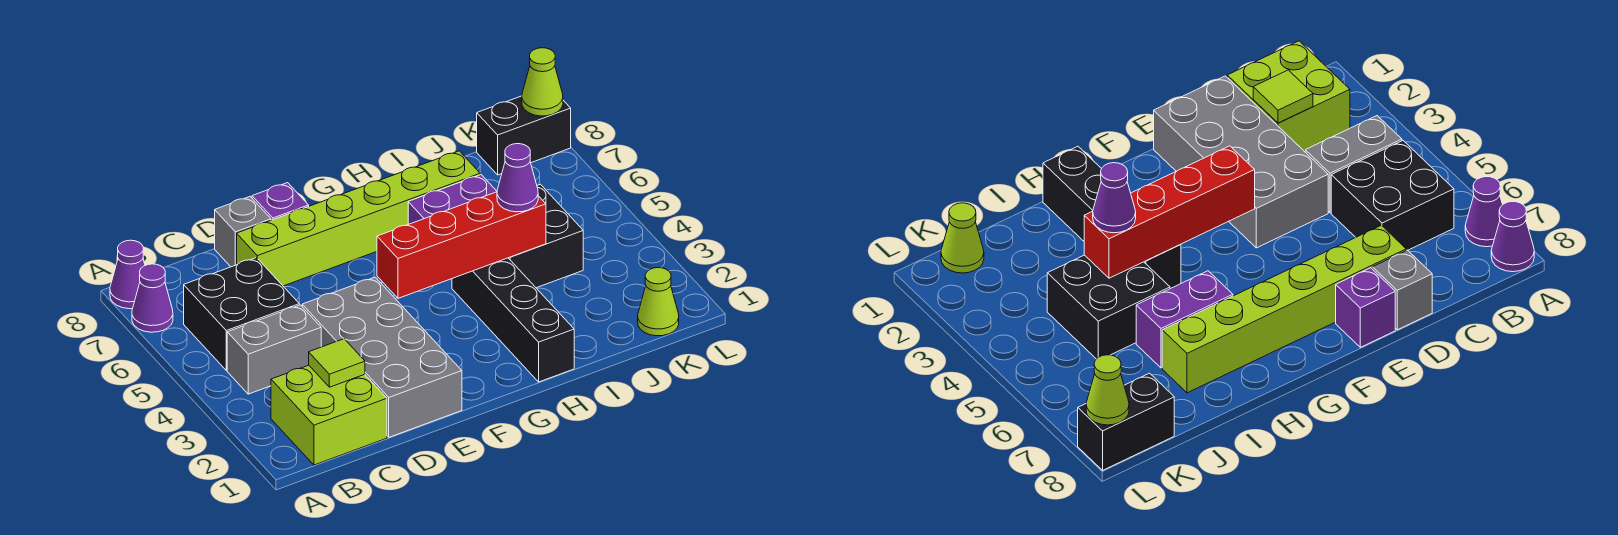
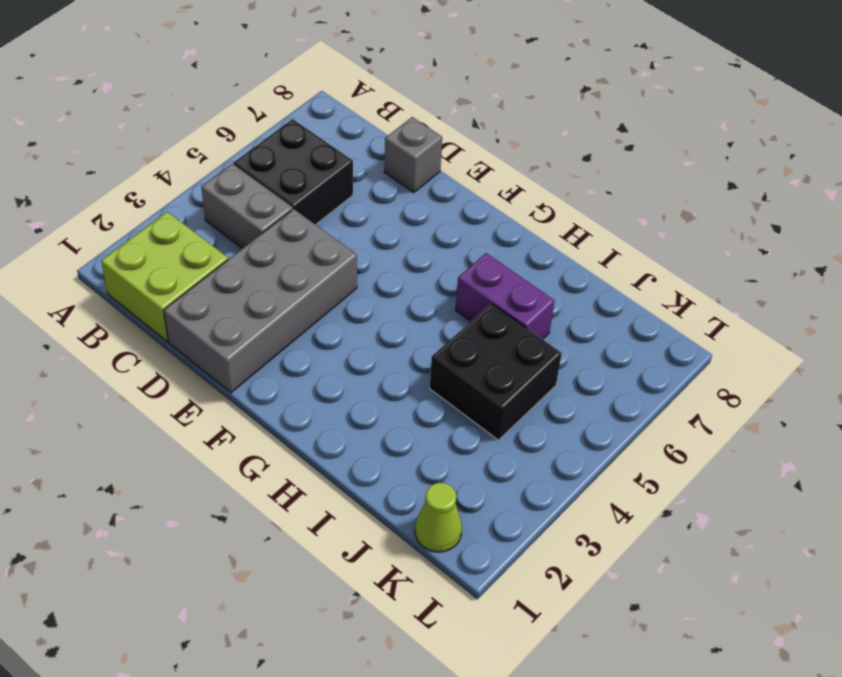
none -> purple cone A7 level 1
none -> purple cone A8 level 1
none -> lime brick D7:I7 level 1

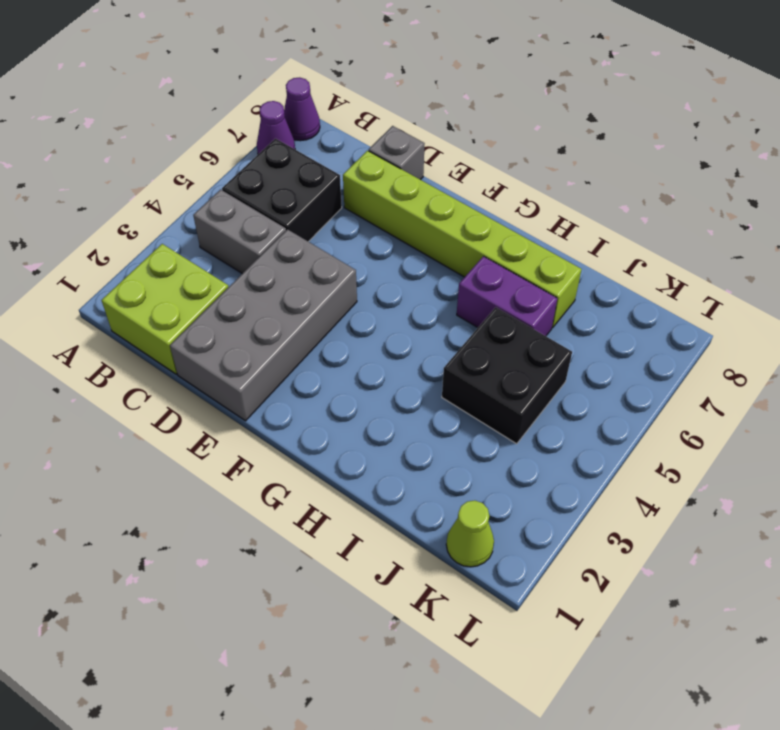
none -> purple brick E8 level 1
none -> black brick H1:H4 level 1
none -> black brick K8:L8 level 1

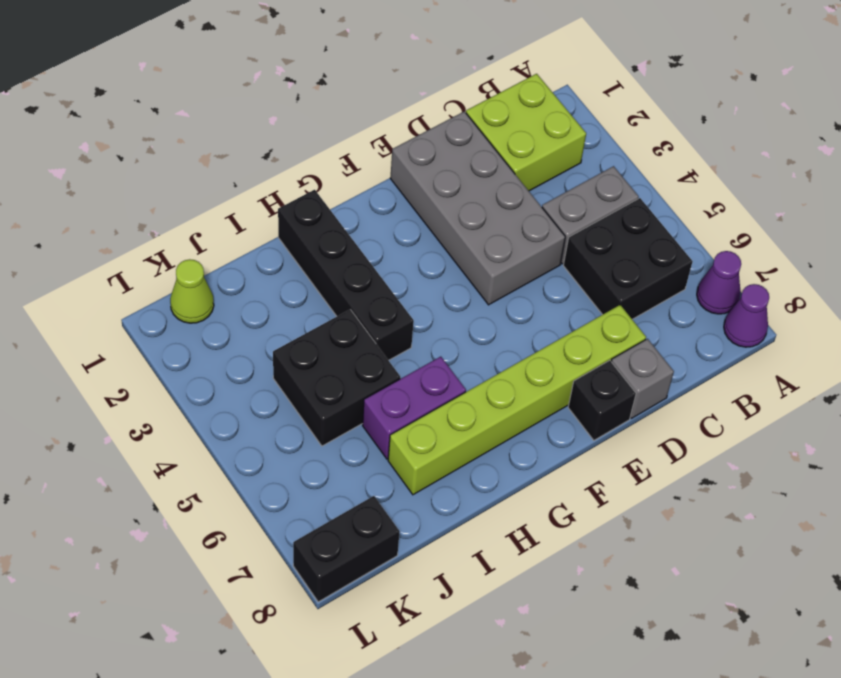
black brick E8 level 1 -> purple brick E8 level 1
none -> lime tile C2 level 2
none -> red brick F4:I4 level 2
none -> lime cone L8 level 2

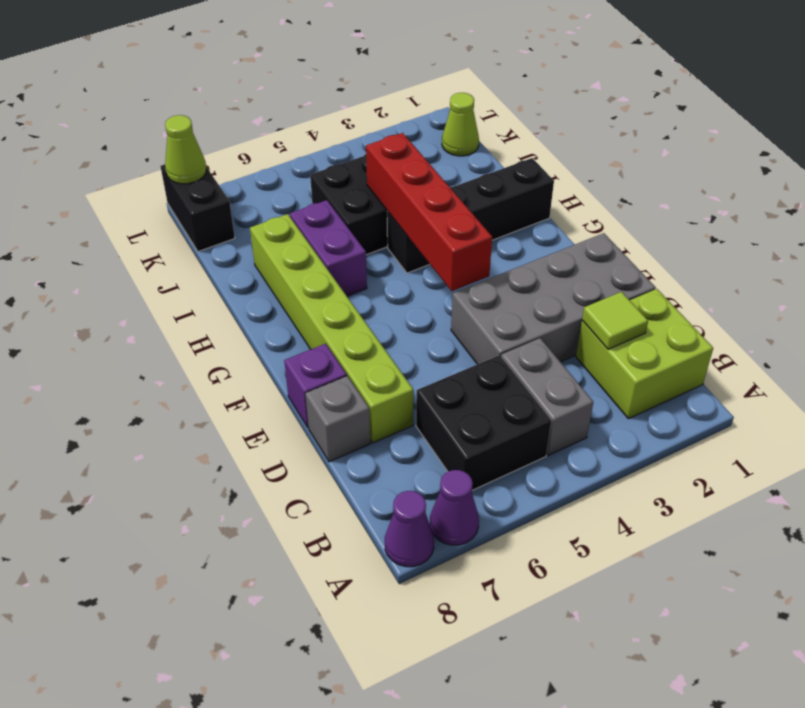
none -> purple cone I4 level 3

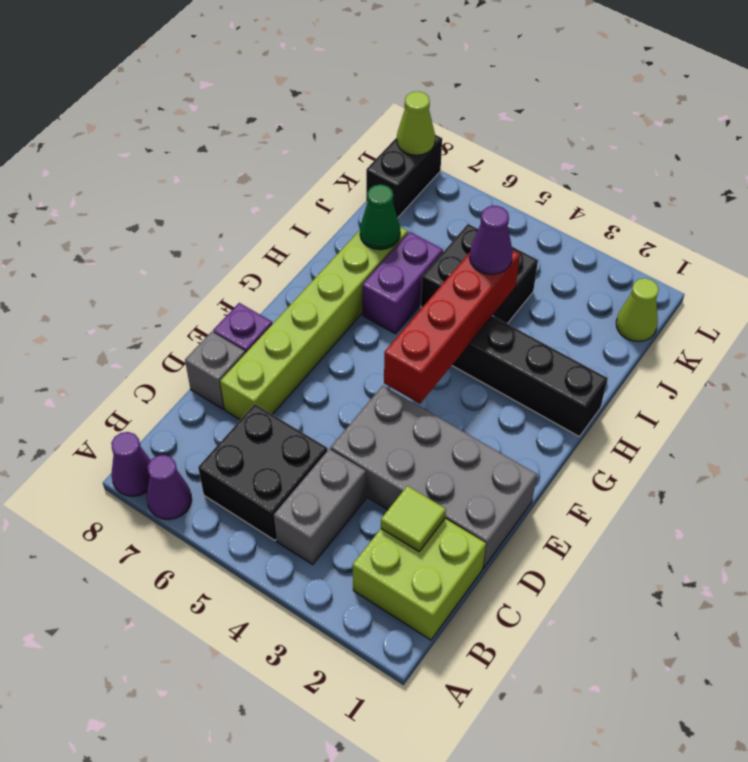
green cone I7 level 2 -> none

